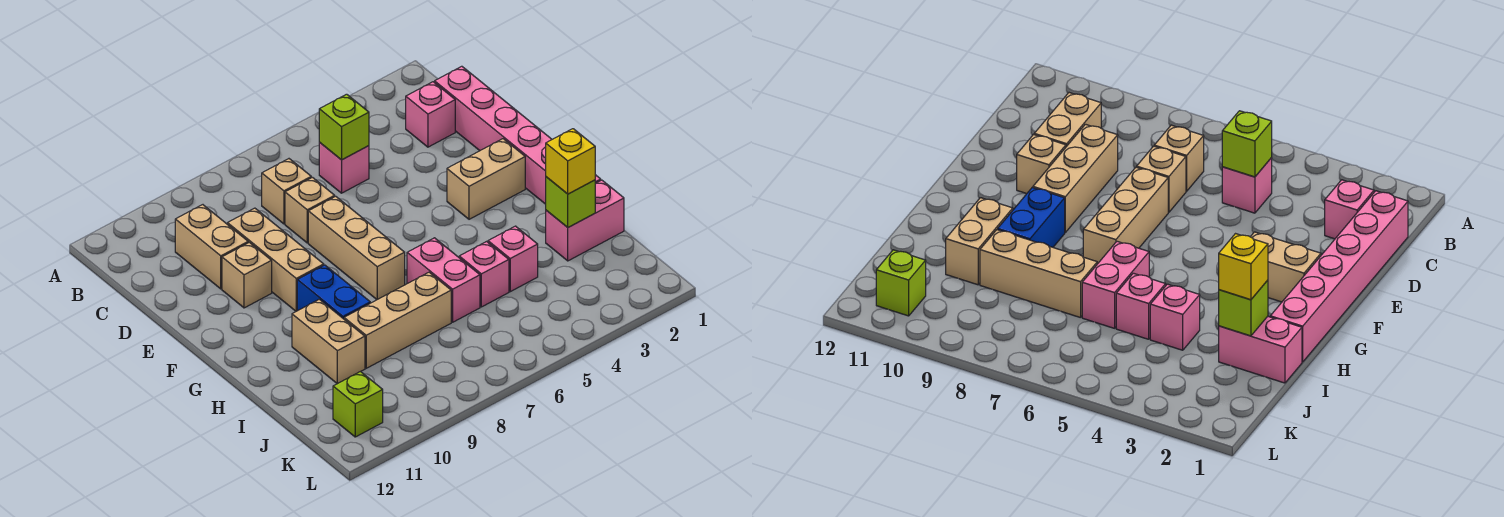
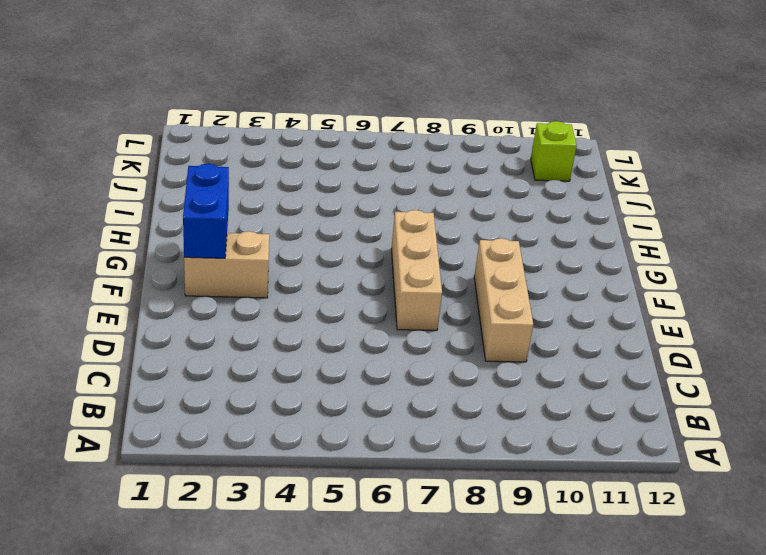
blue brick F2:G2 level 2 -> blue brick G9:H9 level 1
none -> pink brick C1:H1 level 1
none -> pink brick C2 level 1
none -> pink brick C5 level 1

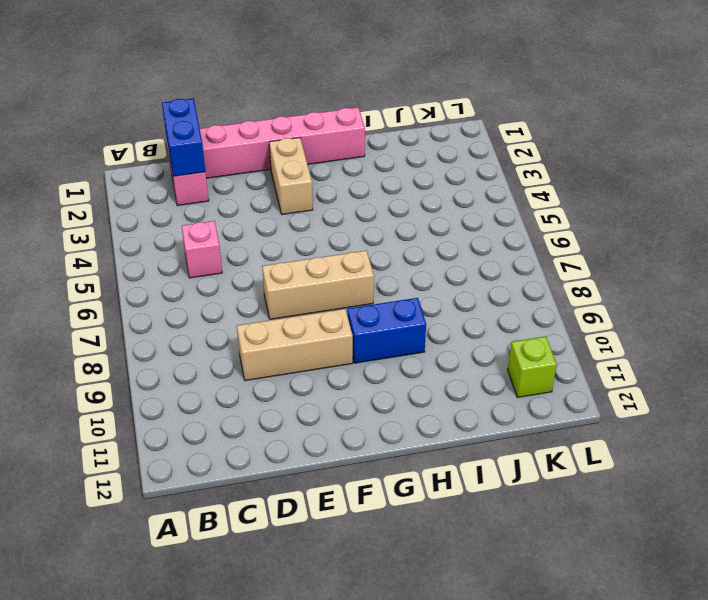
blue brick C1:C2 level 2 -> none
none -> tan brick C7 level 1
none -> tan brick C10:D10 level 1
none -> tan brick D7 level 1

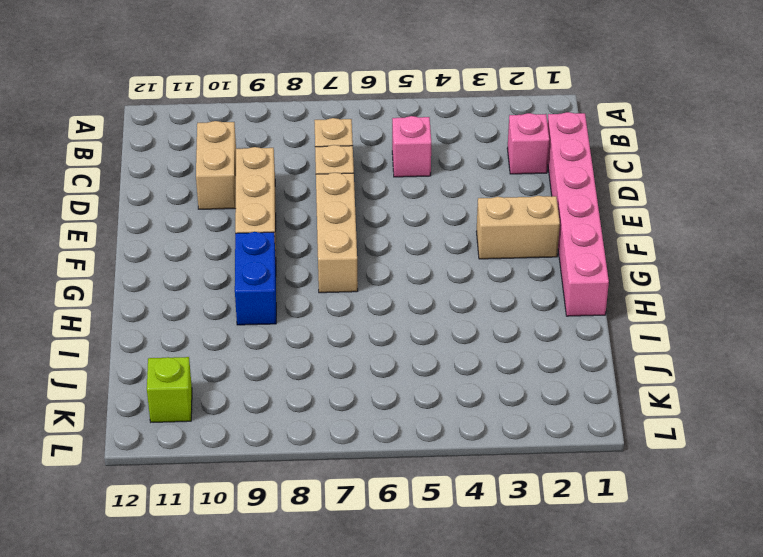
none -> tan brick E10 level 1
none -> pink brick H6:I6 level 1
none -> tan brick H10:I10 level 1

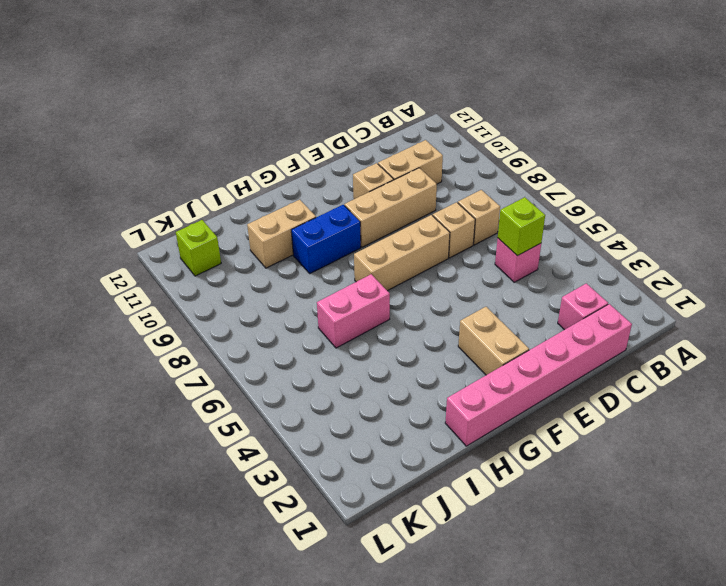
none -> pink brick I1:I2 level 1
none -> pink brick I4 level 1
none -> pink brick I5 level 1

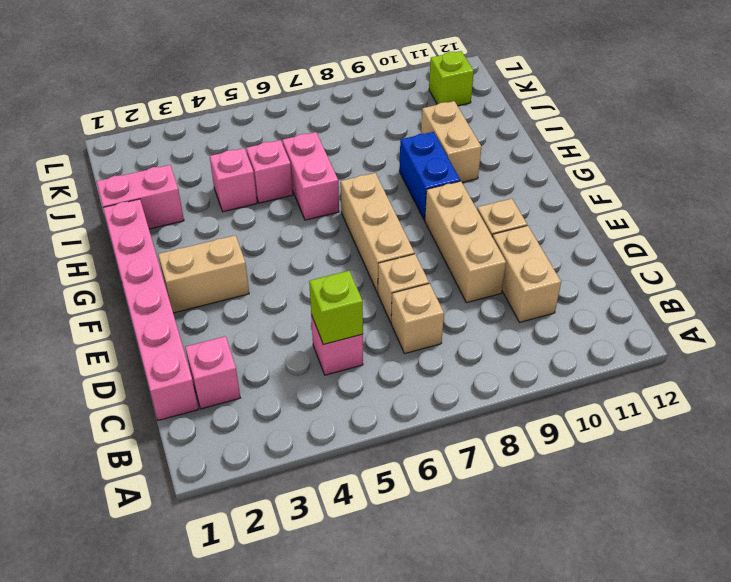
none -> tan brick I7:I9 level 1
none -> lime brick I2 level 2
none -> yellow brick I2 level 3

